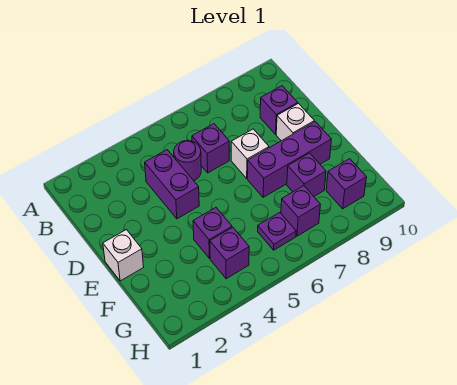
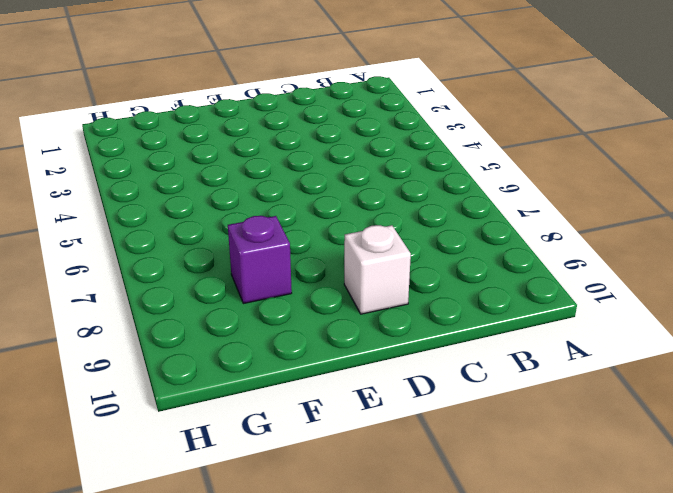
none -> purple brick C4:D4 level 1
none -> purple round brick C5 level 1
none -> purple brick C6 level 1

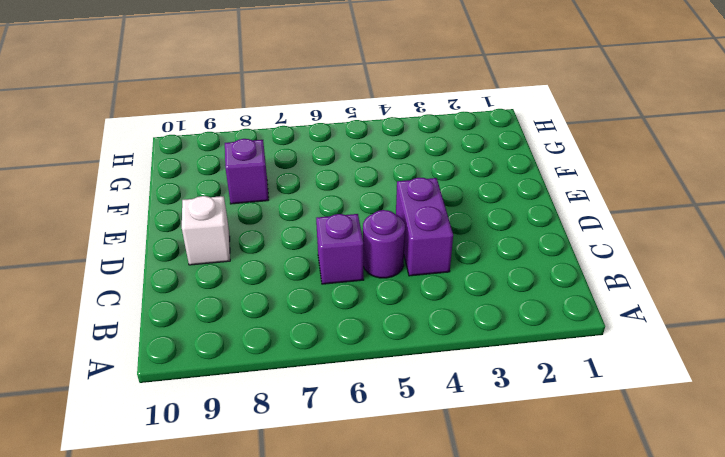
none -> purple brick C9 level 1
none -> white brick D7 level 1
none -> white brick E1 level 1

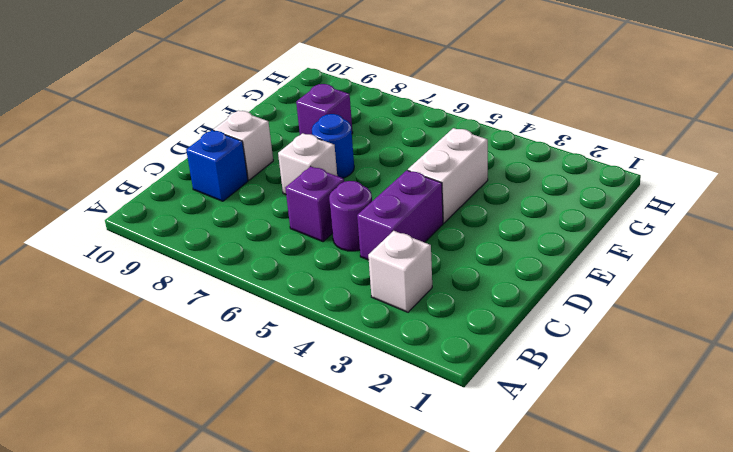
white brick B3 level 1 -> white brick E1 level 1
blue brick C9 level 1 -> purple brick C9 level 1
white brick E4:F4 level 1 -> purple brick F4 level 1
blue round brick E7 level 1 -> purple brick E7:E9 level 1
none -> purple brick G4 level 1
none -> purple plate G6 level 1
none -> purple brick G7 level 1

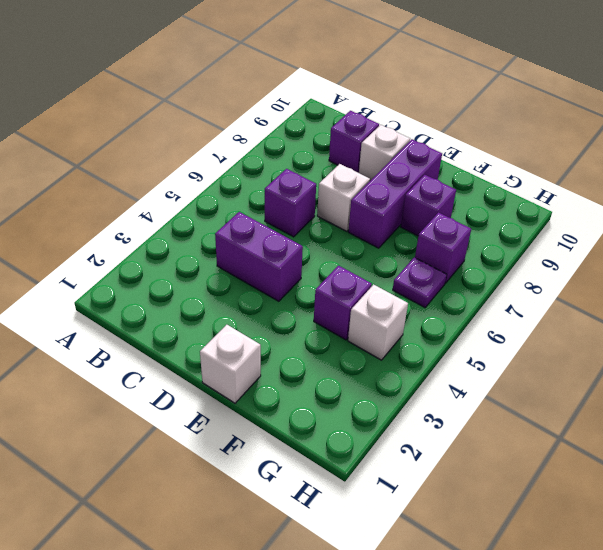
white brick G4 level 1 -> purple brick G4 level 1
none -> purple round brick C5 level 1
none -> purple brick G9 level 1

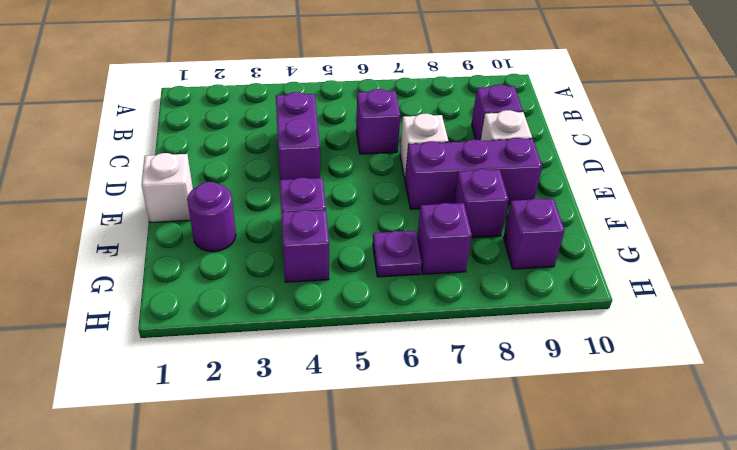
purple round brick F2 level 1 -> purple round brick C5 level 1

